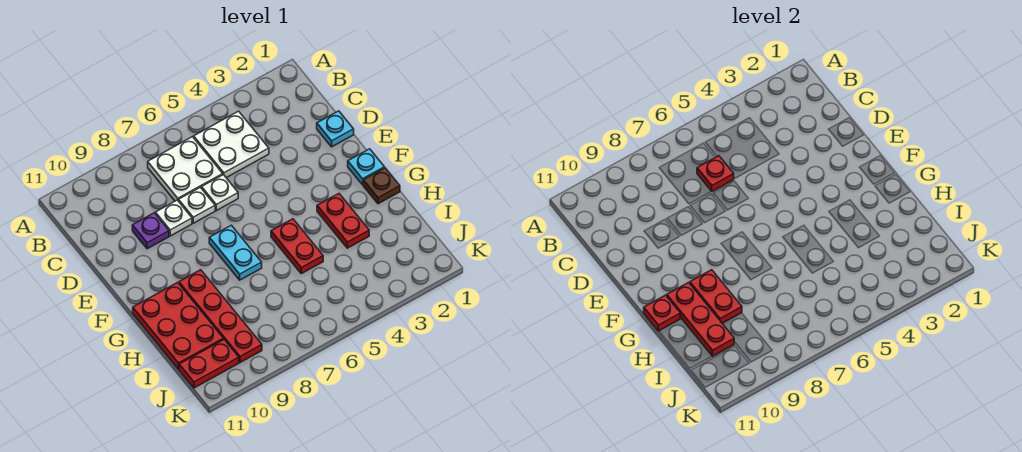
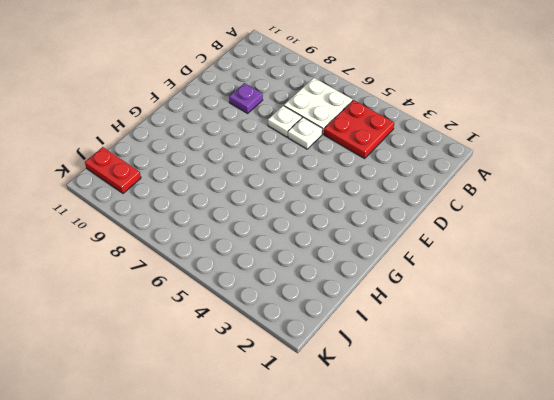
red plate B4:C5 level 1 -> white plate B4:C5 level 1
none -> cyan plate D1 level 1
none -> white plate D8 level 1
none -> cyan plate F1 level 1

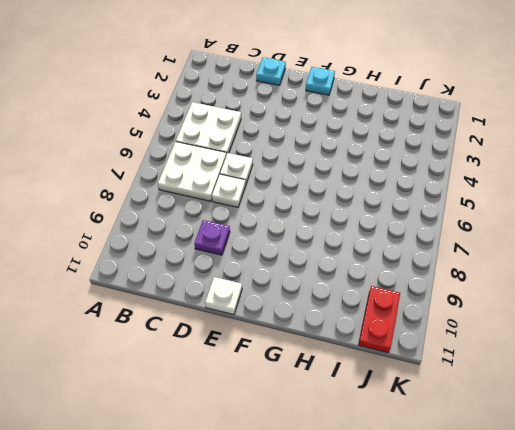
white plate E11 level 1 -> white plate D8 level 1
none -> cyan plate F7:G7 level 1
none -> brown plate G1 level 1
none -> red plate G3:H3 level 1

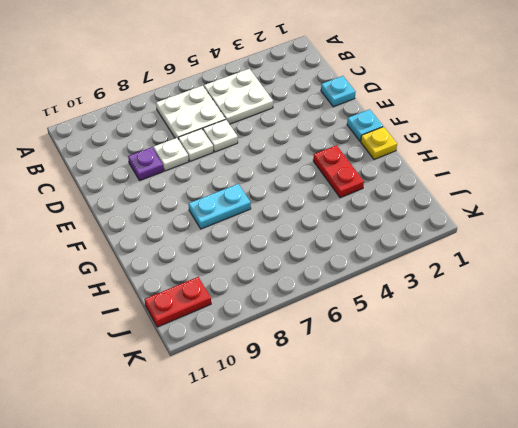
yellow plate G1 level 1 -> brown plate G1 level 1
cyan plate G7:G8 level 1 -> cyan plate F7:G7 level 1
none -> red plate G5:H5 level 1
none -> red plate G9:J9 level 1
none -> red plate G10:I11 level 1

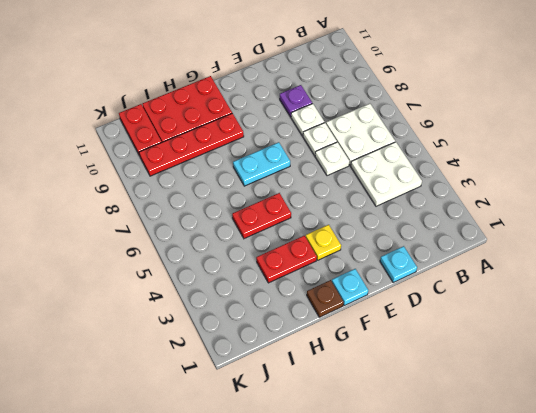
yellow plate F3 level 1 -> none
none -> red plate C6 level 2
none -> red plate G9:H9 level 2
none -> red plate G10:I10 level 2

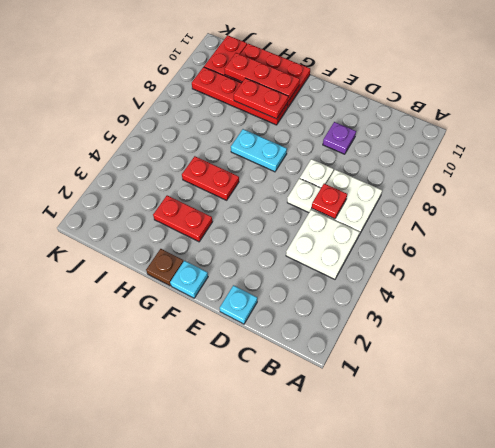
none -> white plate D8 level 1
none -> red plate G11 level 2

